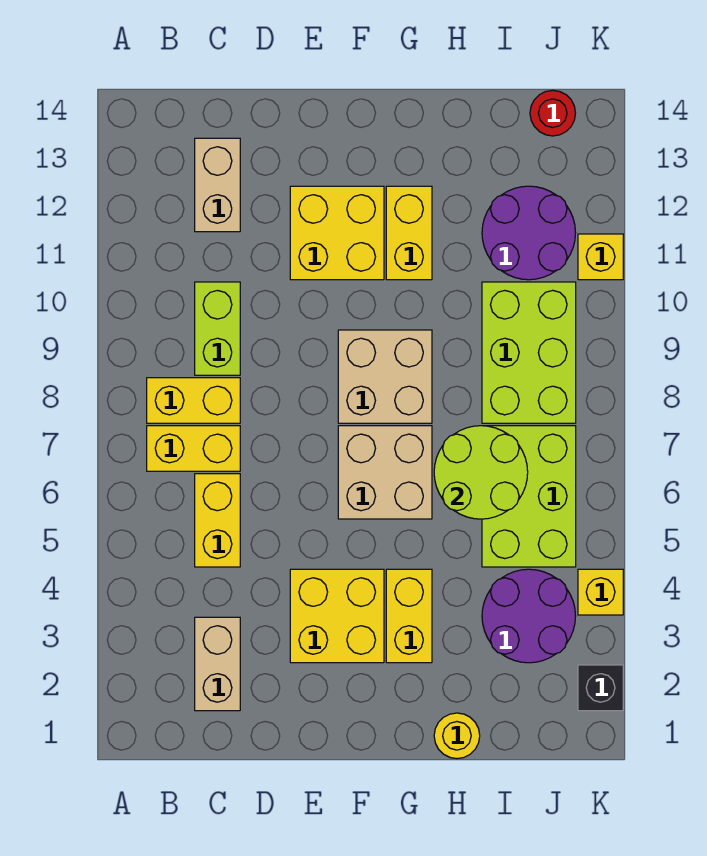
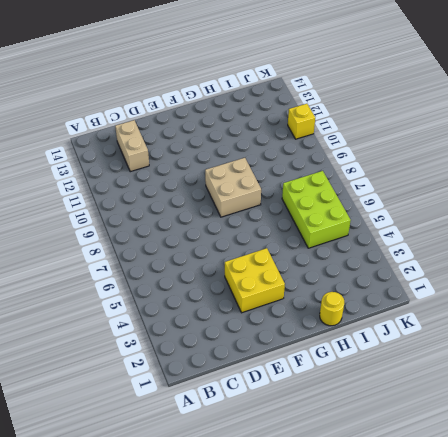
none -> yellow brick B7:C7 level 1
none -> yellow brick B8:C8 level 1
none -> tan brick C2:C3 level 1

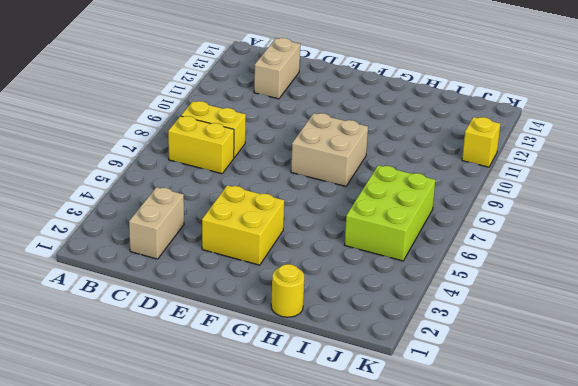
none -> yellow brick C5:C6 level 1
none -> lime brick C9:C10 level 1
none -> yellow brick E11:F12 level 1

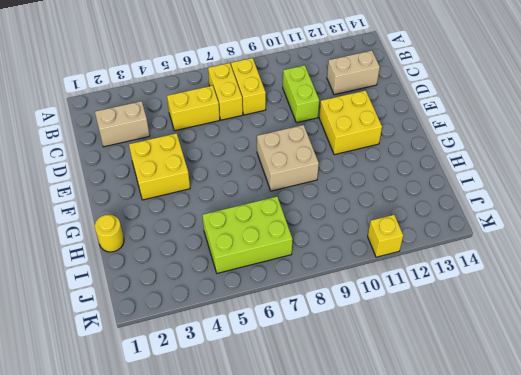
lime brick C10:D10 level 1 -> lime brick C9:C10 level 1
none -> tan brick F6:G7 level 1
none -> yellow brick G3:G4 level 1
none -> yellow brick G11:G12 level 1

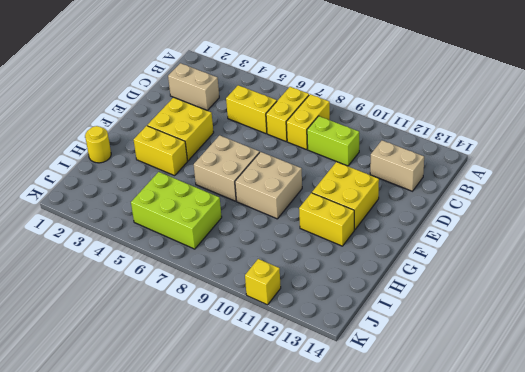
none -> purple round brick I3:J4 level 1
none -> lime brick I8:J10 level 1
none -> purple round brick I11:J12 level 1

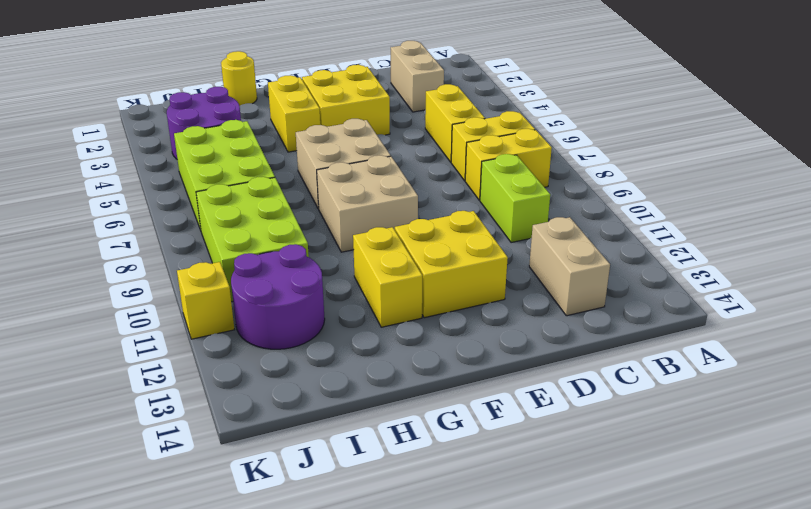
none -> red round brick J14 level 1
none -> black brick K2 level 1
none -> yellow brick K4 level 1

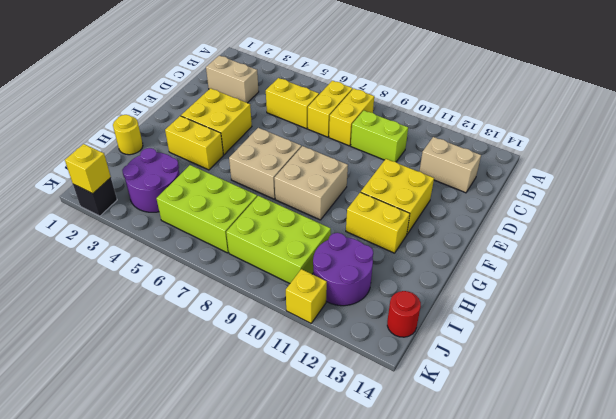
yellow brick K2 level 2 -> yellow brick K4 level 1
none -> lime round brick H6:I7 level 2

